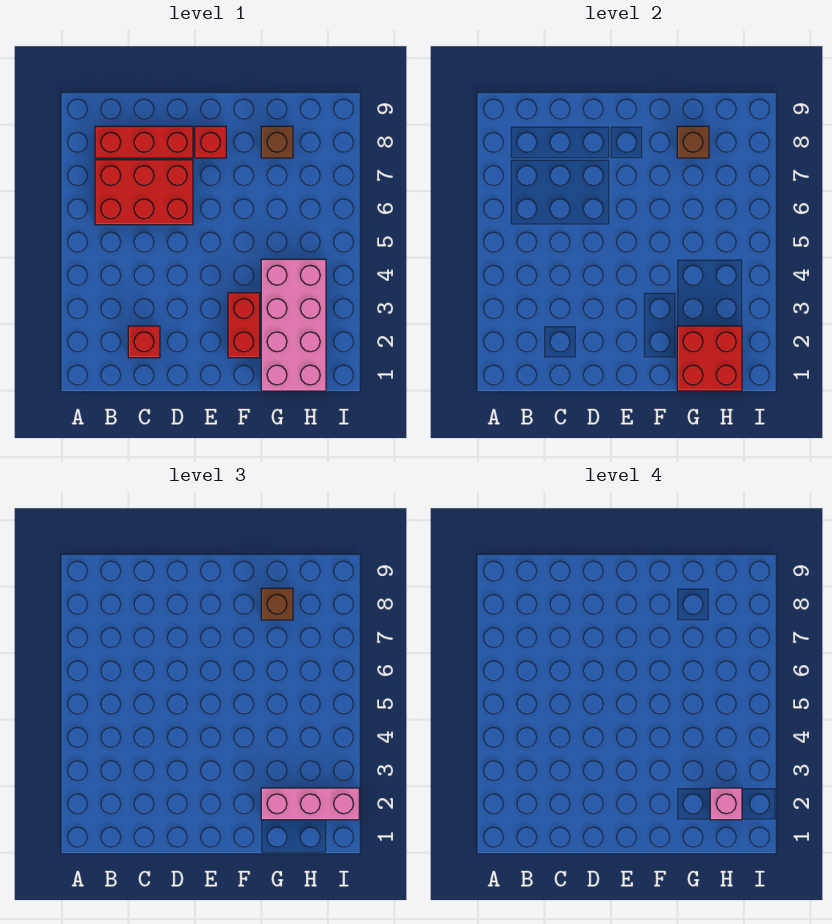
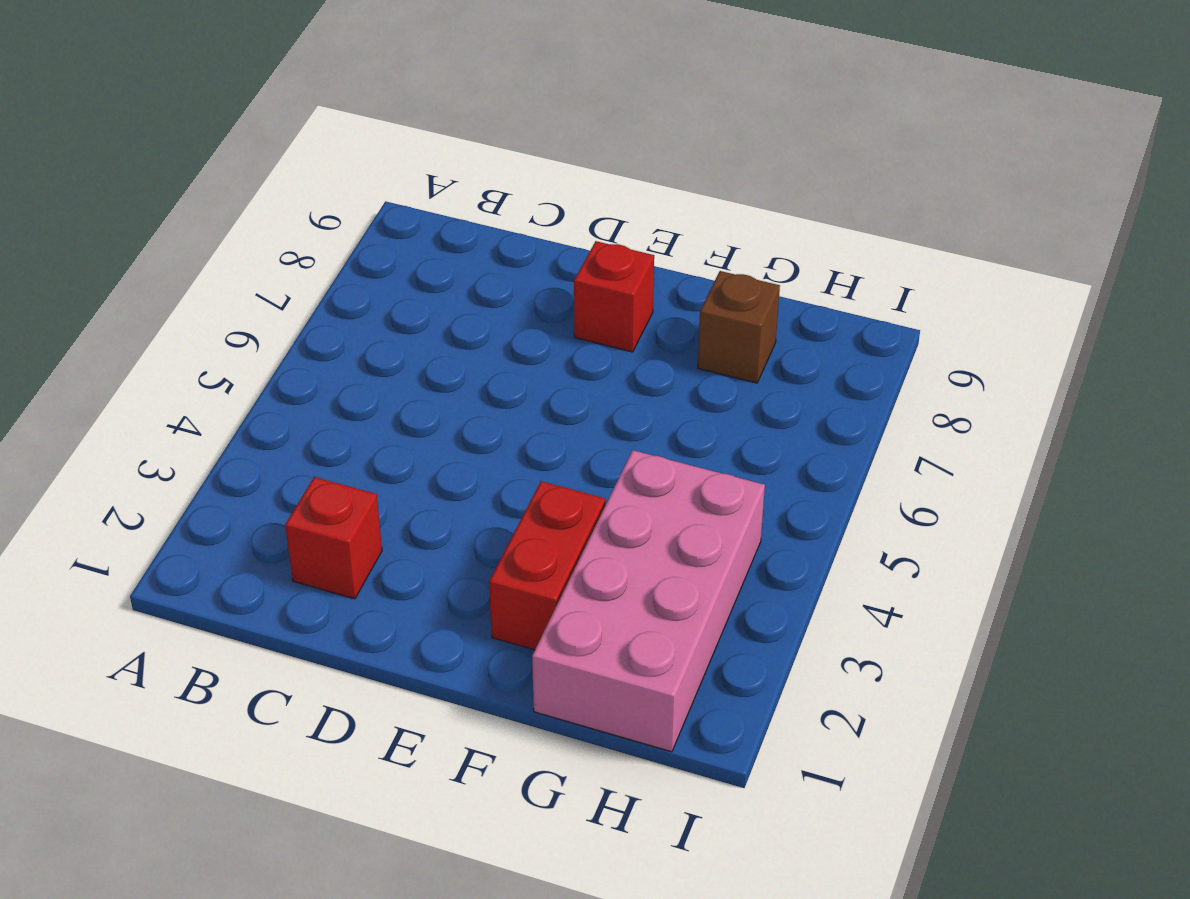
none -> red brick B6:D7 level 1
none -> red brick B8:D8 level 1
none -> red brick G1:H2 level 2

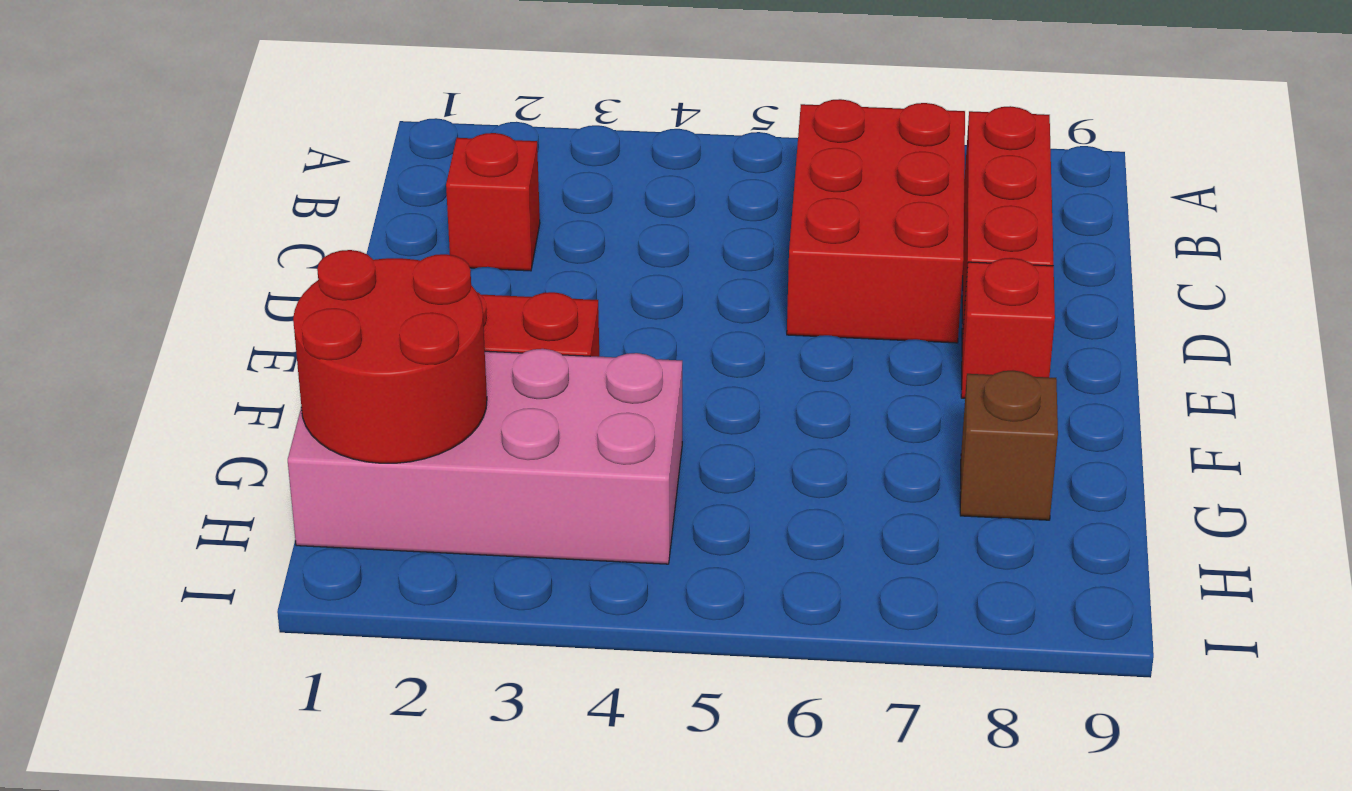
red round brick G1:H2 level 2 -> red brick G1:H2 level 2
none -> brown brick G8 level 2
none -> pink brick G2:I2 level 3
none -> brown brick G8 level 3

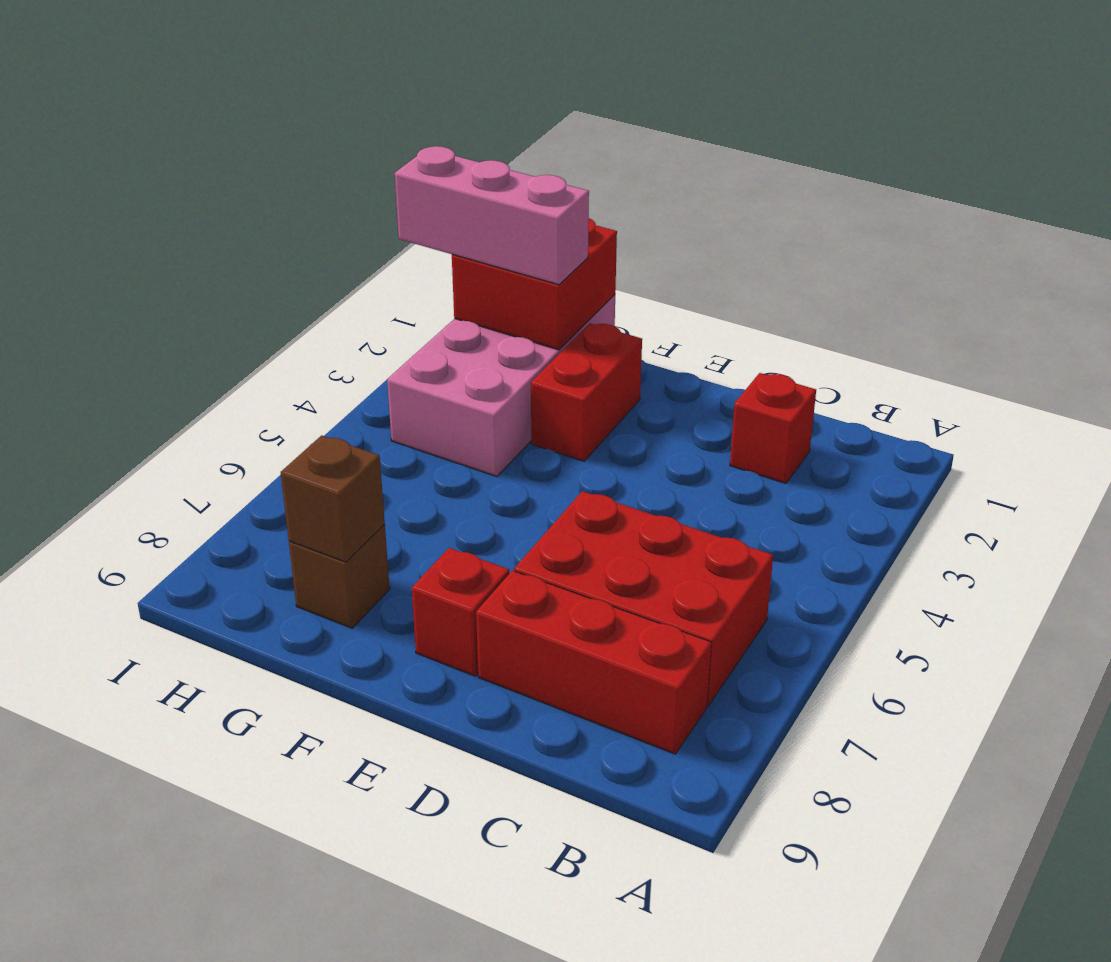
none -> brown brick G8 level 3
none -> pink brick H2 level 4

